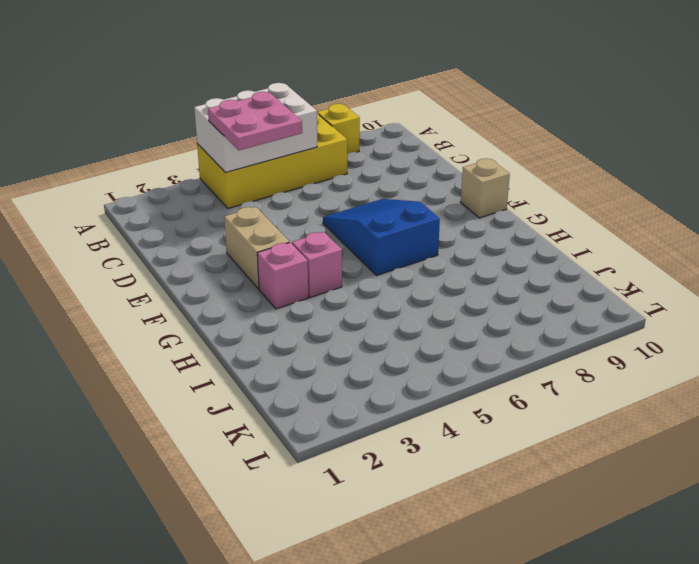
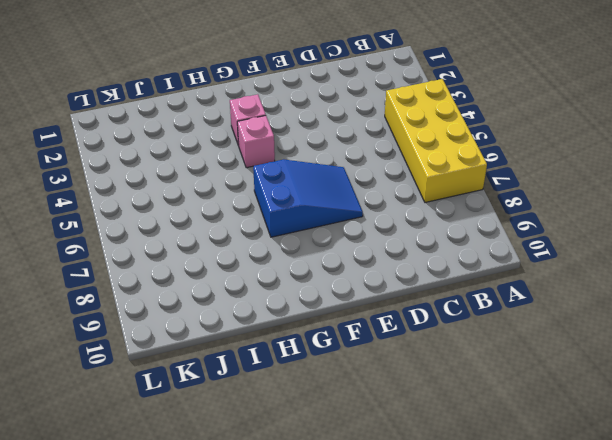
none -> yellow brick A8 level 1
none -> tan brick E3:F3 level 1

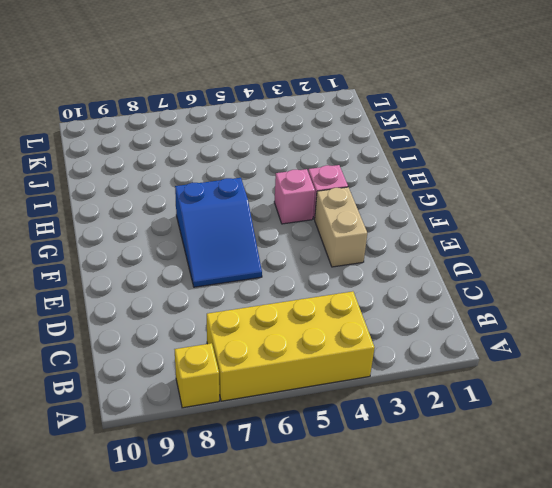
none -> tan brick F10 level 1
none -> white brick A4:B6 level 2

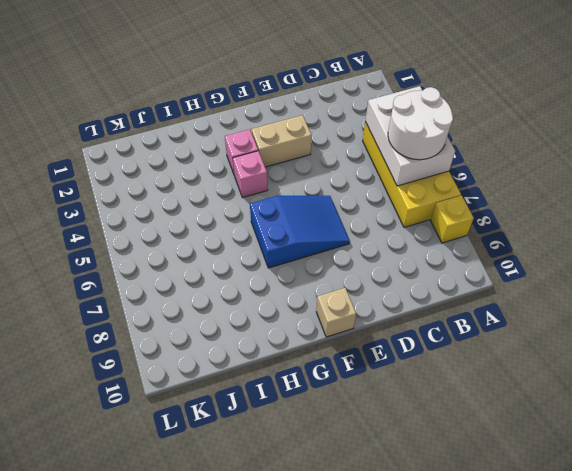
white round brick A5:B6 level 3 -> pink plate B4:C5 level 3

